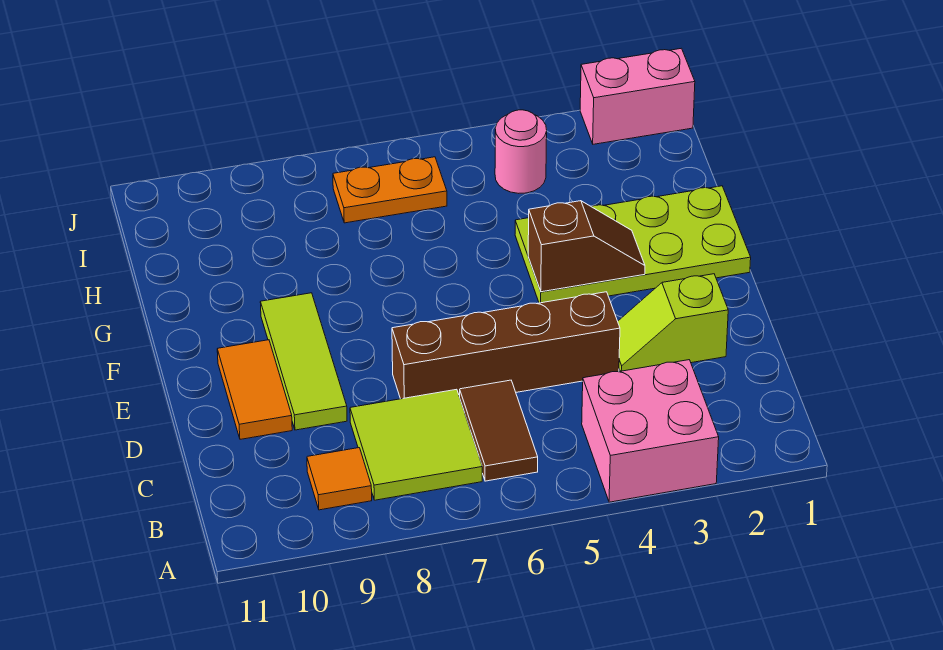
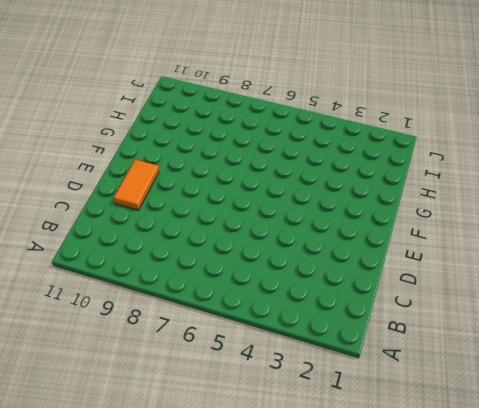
none -> pink brick A3:B4 level 1
none -> brown tile B6:C6 level 1
none -> lime tile B7:C8 level 1

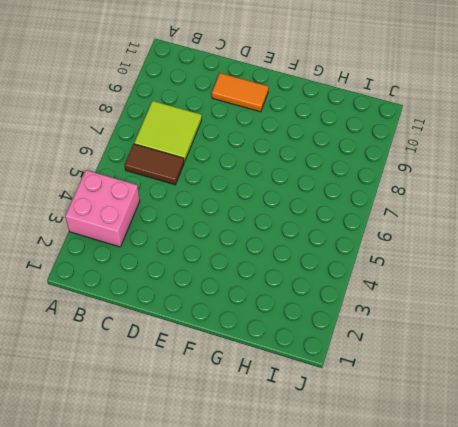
none -> orange tile B9 level 1
none -> lime slope D2:D3 level 1 top 2
none -> brown brick D4:D7 level 1

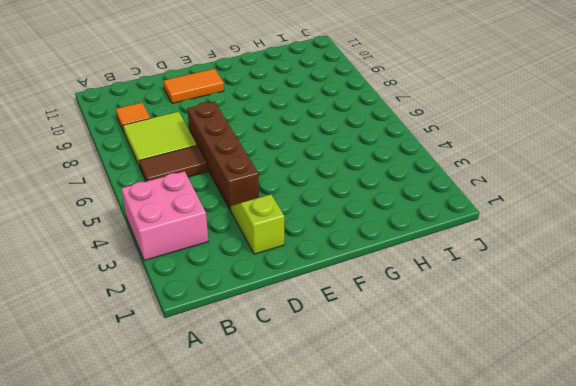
none -> lime tile D9:F9 level 1
none -> lime plate F1:G4 level 1
none -> pink round brick I4 level 1

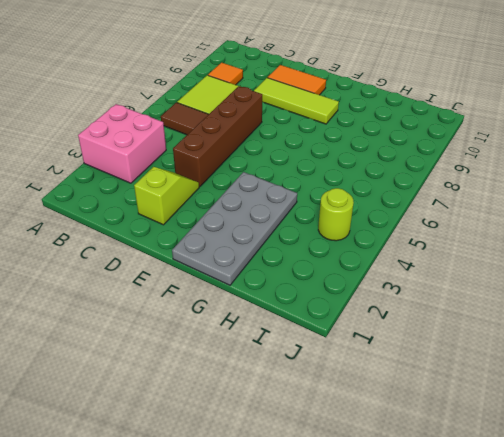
grey plate F1:G4 level 1 -> lime plate F1:G4 level 1
lime round brick I4 level 1 -> pink round brick I4 level 1
none -> orange plate I6:I7 level 1
none -> pink brick J1:J2 level 1
none -> brown slope F3:F4 level 2 top 4

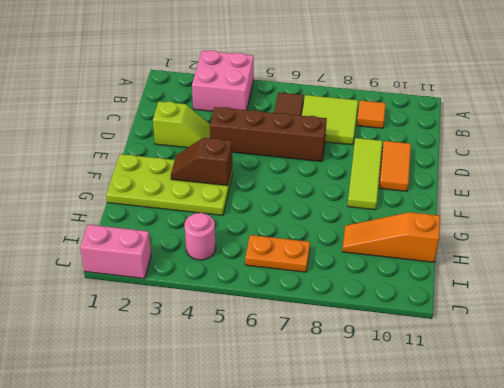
orange slope H9:H11 level 1 top 11 -> none

